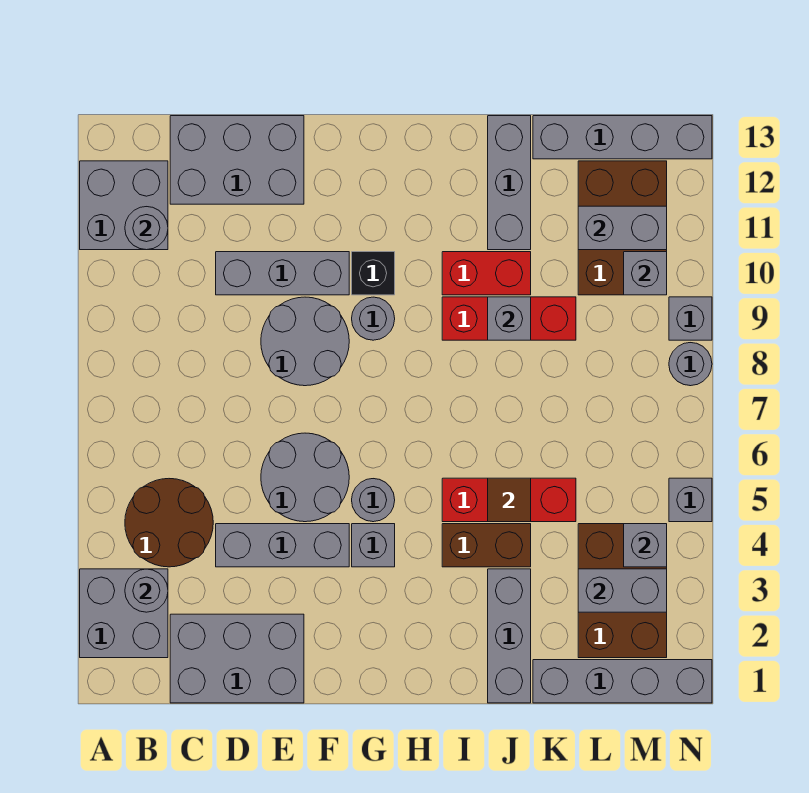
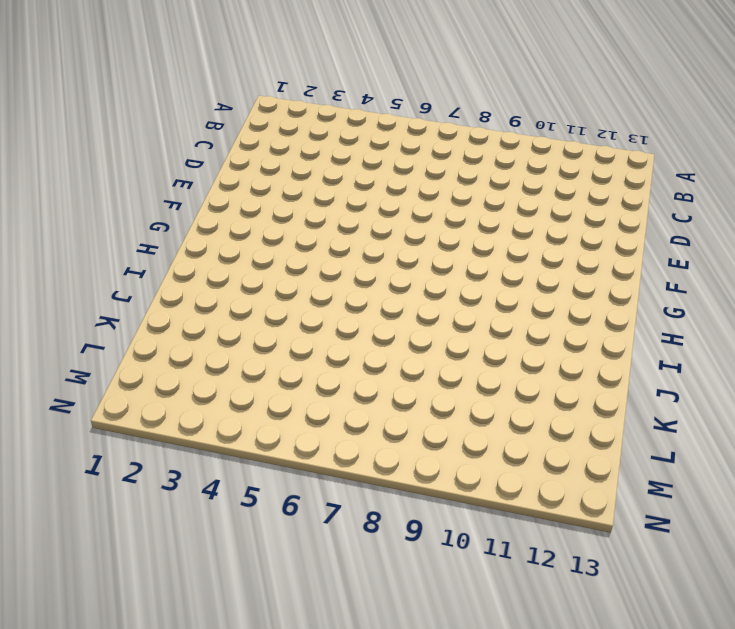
none -> grey brick A2:B3 level 1
none -> grey brick A11:B12 level 1
none -> brown round brick B4:C5 level 1
none -> grey brick C1:E2 level 1

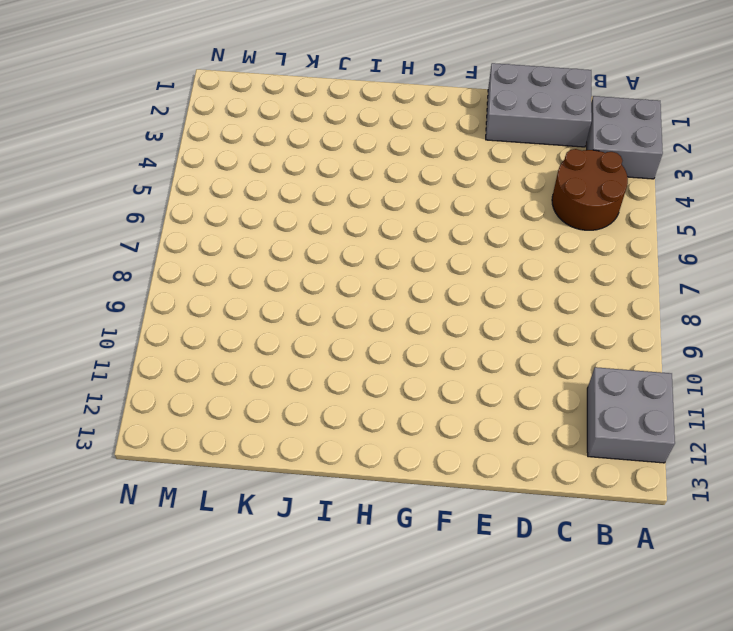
none -> grey brick C12:E13 level 1
none -> grey brick D4:F4 level 1
none -> grey brick D10:F10 level 1
none -> grey round brick E5:F6 level 1

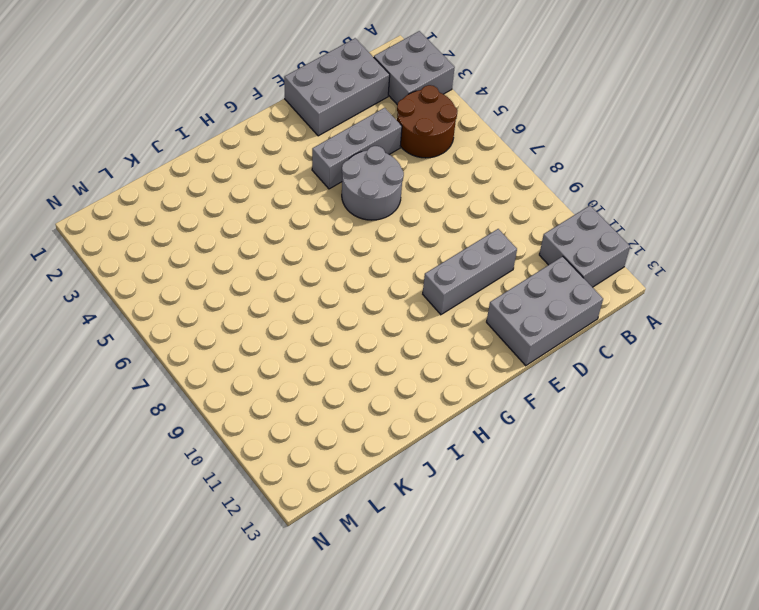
none -> grey round brick E8:F9 level 1
none -> grey brick G4 level 1
none -> grey round brick G5 level 1
none -> grey round brick G9 level 1

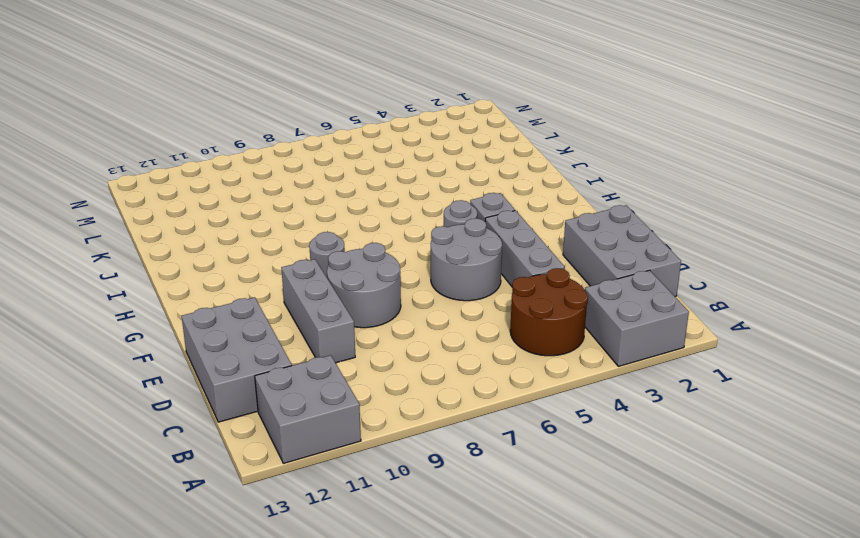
none -> black brick G10 level 1
none -> brown brick I4:J4 level 1
none -> red brick I5:K5 level 1
none -> red brick I9:K9 level 1

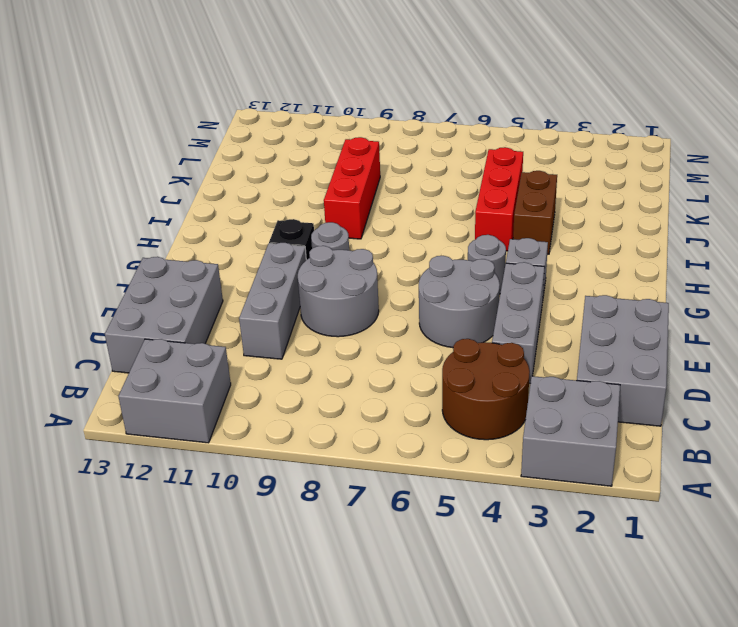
none -> red brick I10:J10 level 1
none -> grey brick J1:J3 level 1
none -> grey brick J11:J13 level 1
none -> grey brick K1:N1 level 1

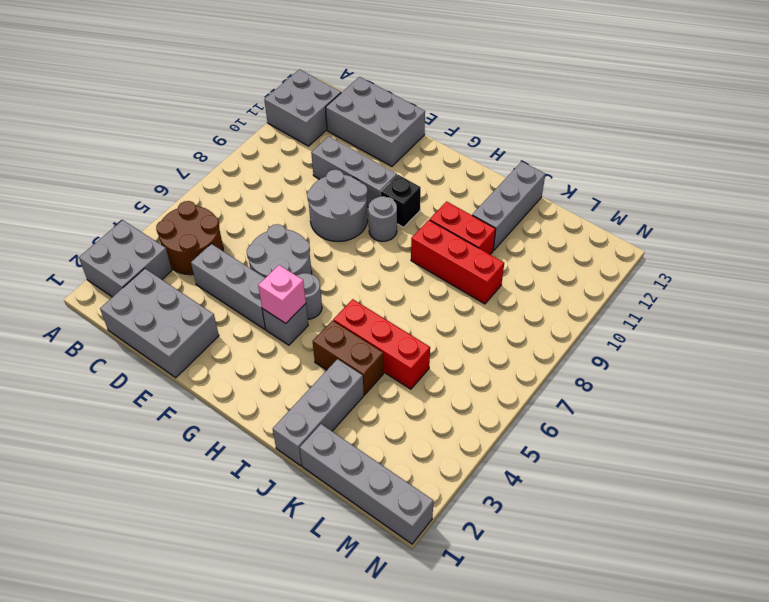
pink brick G4 level 2 -> none
none -> grey brick K13:N13 level 1
none -> brown brick L2:M4 level 1
none -> brown brick L10:M12 level 1
none -> grey brick N5 level 1

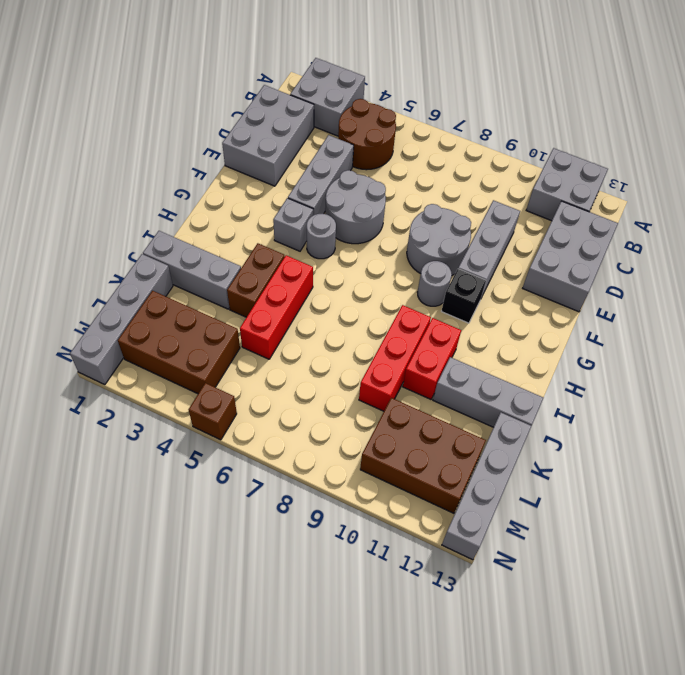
brown brick N5 level 1 -> grey brick N5 level 1
none -> grey round brick N8 level 1
none -> grey brick N9 level 1
none -> grey round brick B3 level 2
none -> grey round brick B11 level 2

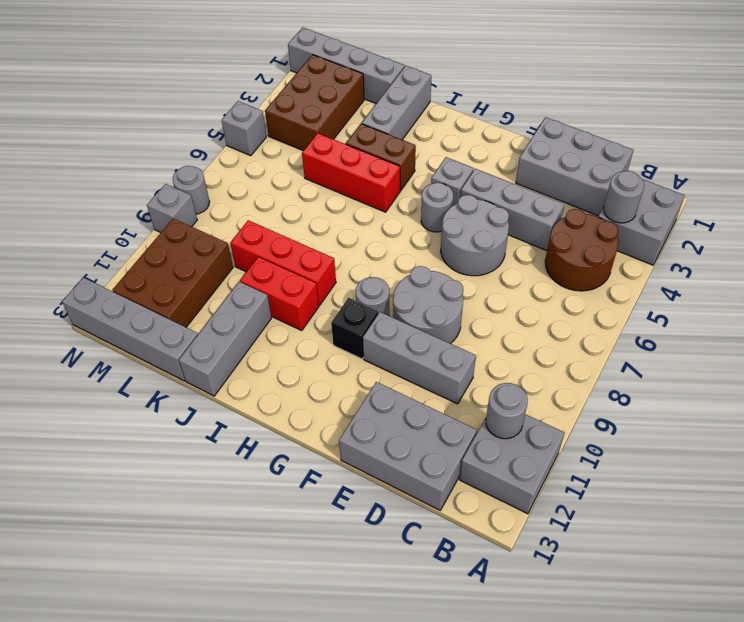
none -> brown tile J5 level 2
none -> grey brick J9 level 2
none -> grey brick L3:M3 level 2
none -> grey brick L11:M11 level 2

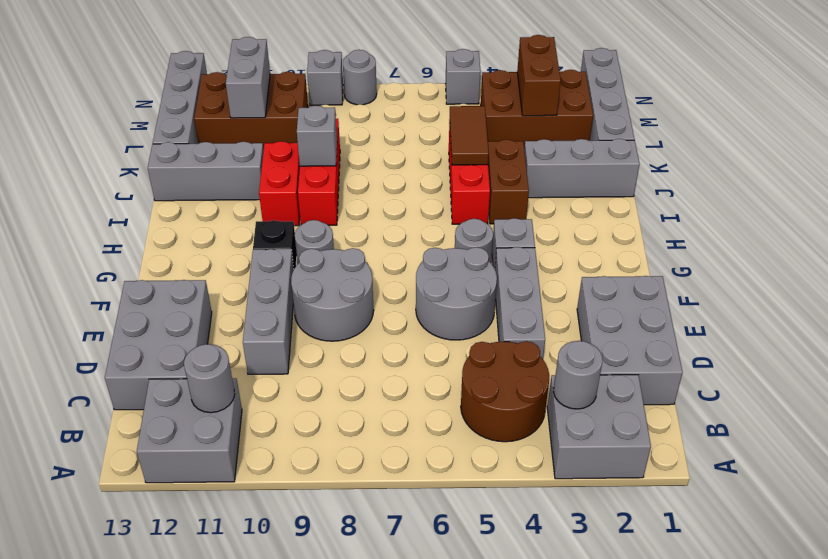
brown tile J5:K5 level 2 -> brown tile J5 level 2
brown brick L3:M3 level 2 -> grey brick L3:M3 level 2
none -> grey brick M4 level 2
none -> grey brick M10 level 2

